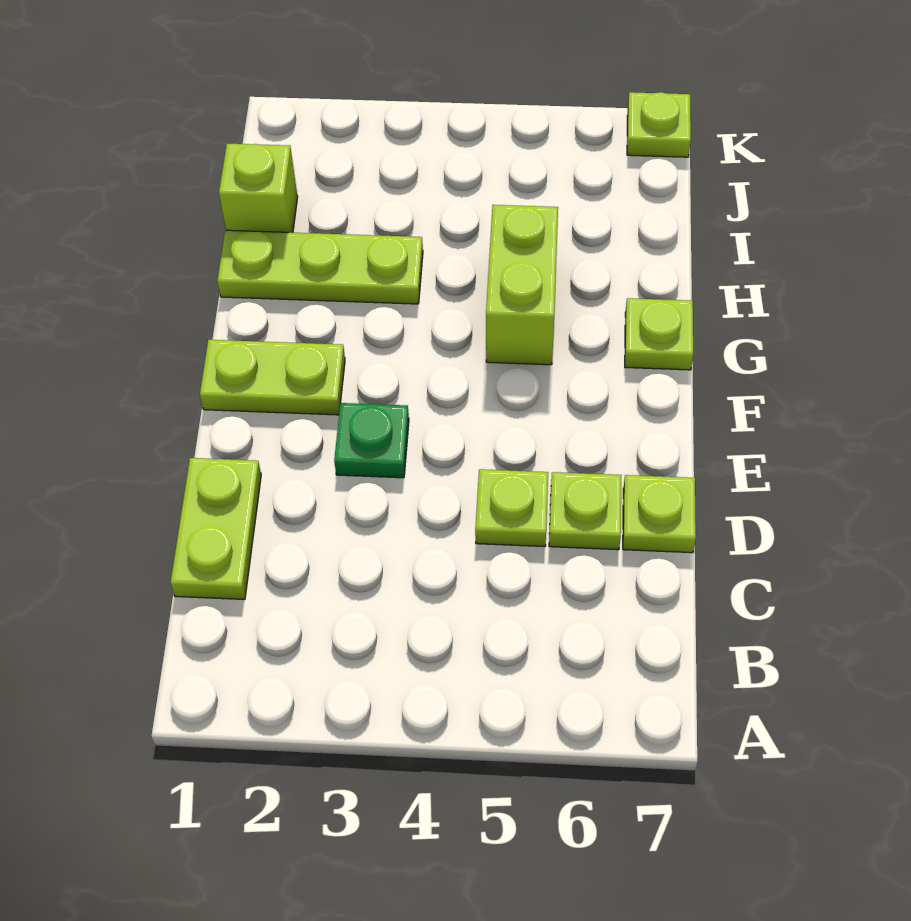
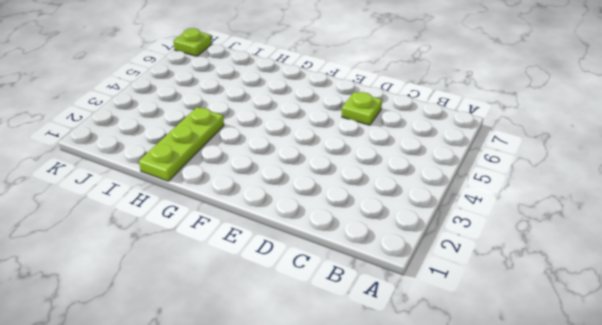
none -> lime plate C1:D1 level 1
none -> lime plate D5 level 1

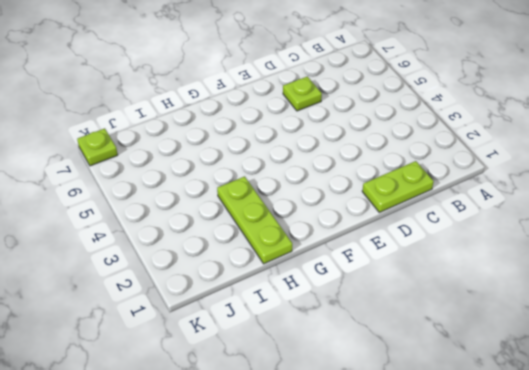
none -> lime plate D5 level 1
none -> lime plate D7 level 1

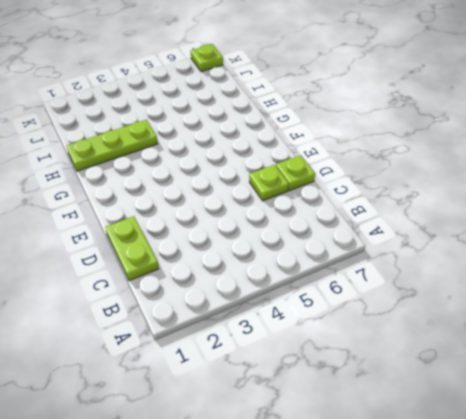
none -> lime plate D5 level 1
none -> green plate E3 level 1

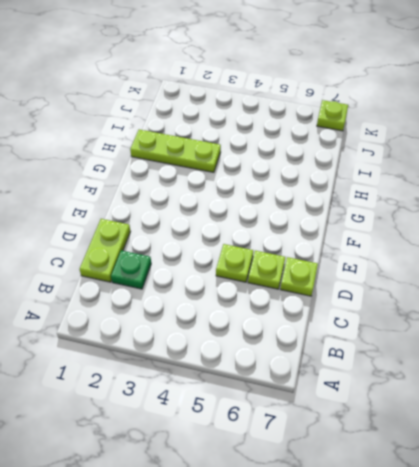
green plate C2 level 1 -> green plate E3 level 1
none -> lime plate F1:F2 level 1
none -> lime brick G5:H5 level 1

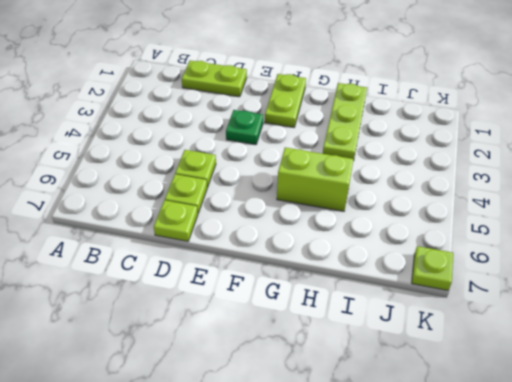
none -> lime plate G7 level 1
none -> lime brick I1 level 1

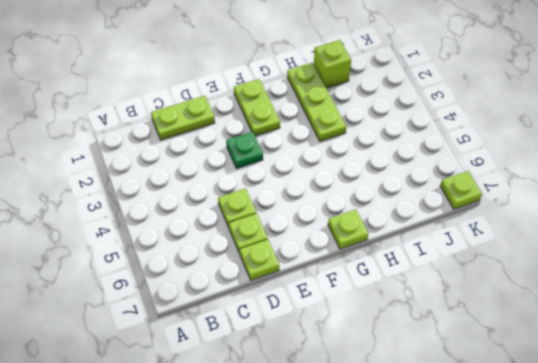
none -> lime brick G5:H5 level 1

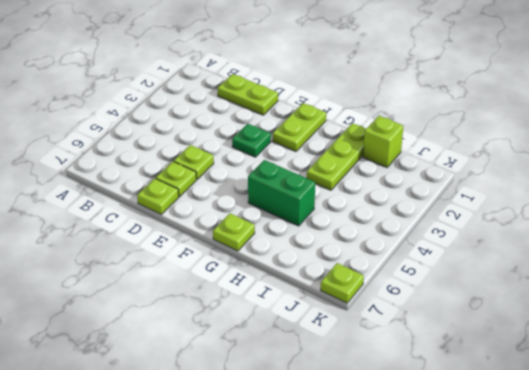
green brick G5:H5 level 1 -> lime brick G5:H5 level 1

